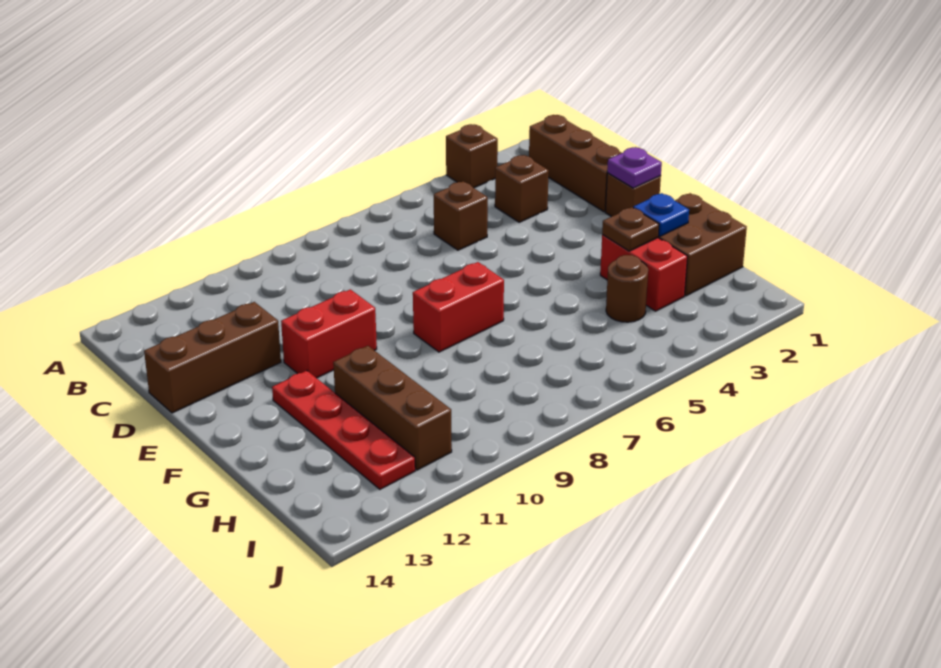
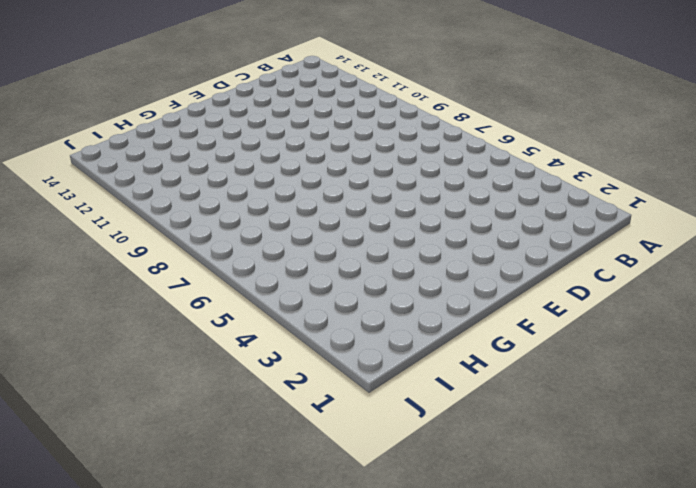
none -> brown brick A3 level 1
none -> brown brick B1:D1 level 1
none -> brown brick C3 level 1

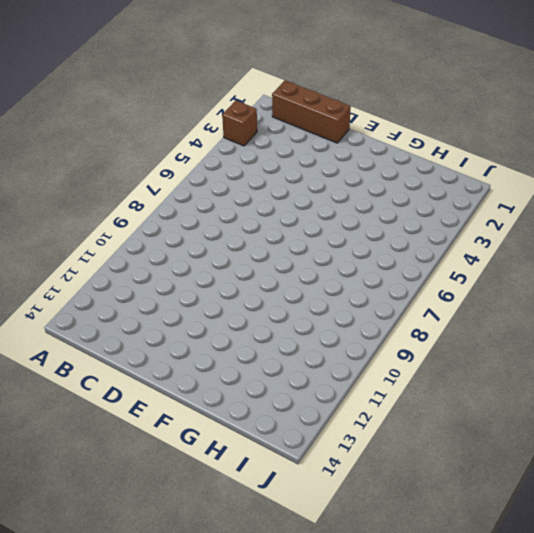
none -> brown brick C3 level 1
none -> brown brick C5 level 1
none -> brown brick D12:D14 level 1

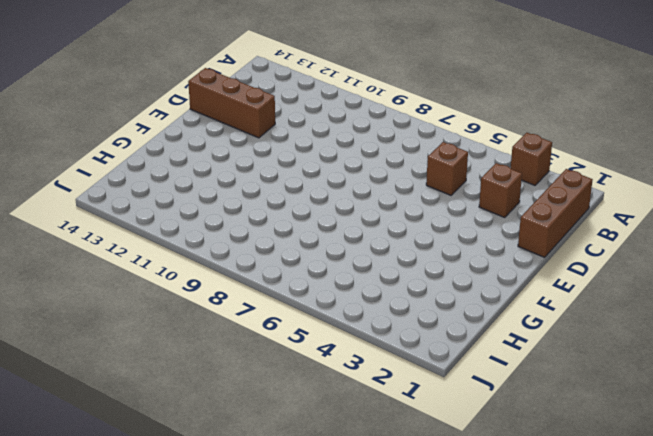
none -> brown brick E1 level 1
none -> red brick E10:E11 level 1
none -> red brick F7:F8 level 1

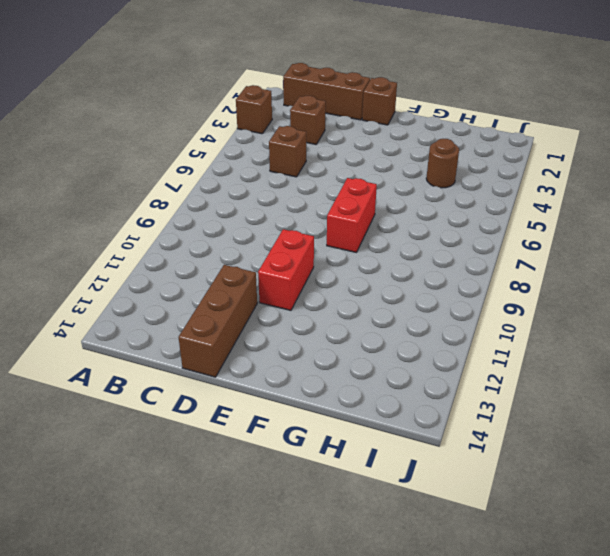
none -> red plate F12:I12 level 1
none -> brown brick G1:H2 level 1
none -> red brick G3:H3 level 1

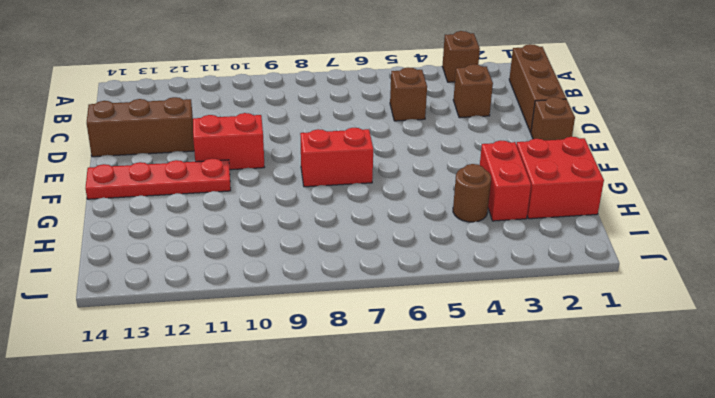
red plate F11:F14 level 1 -> red plate F12:I12 level 1
red brick G1:H2 level 1 -> brown brick G1:H2 level 1
none -> brown brick G11:I11 level 1
none -> purple plate E1 level 2
none -> blue plate G2 level 2

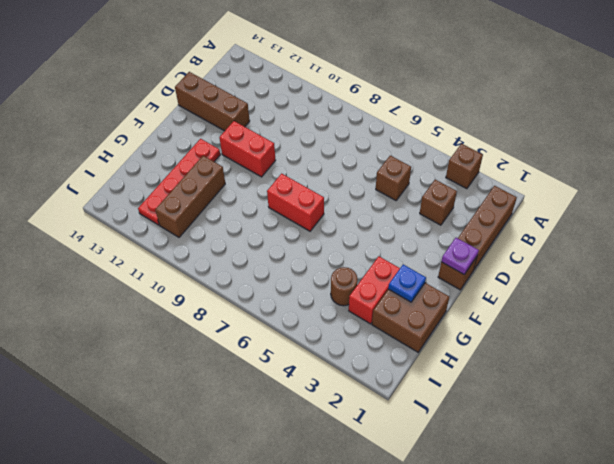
none -> brown plate G3 level 2

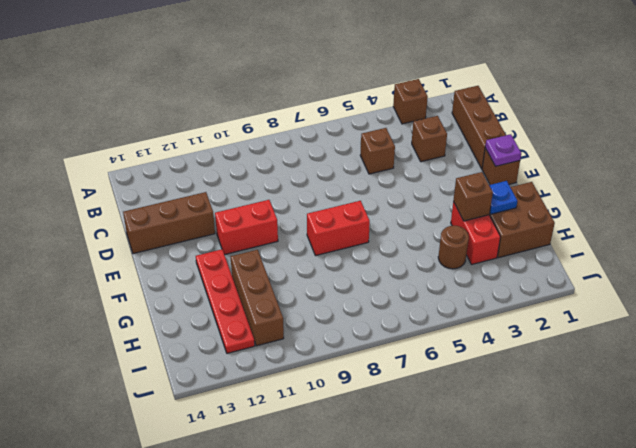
brown brick G3 level 2 -> brown plate G3 level 2

